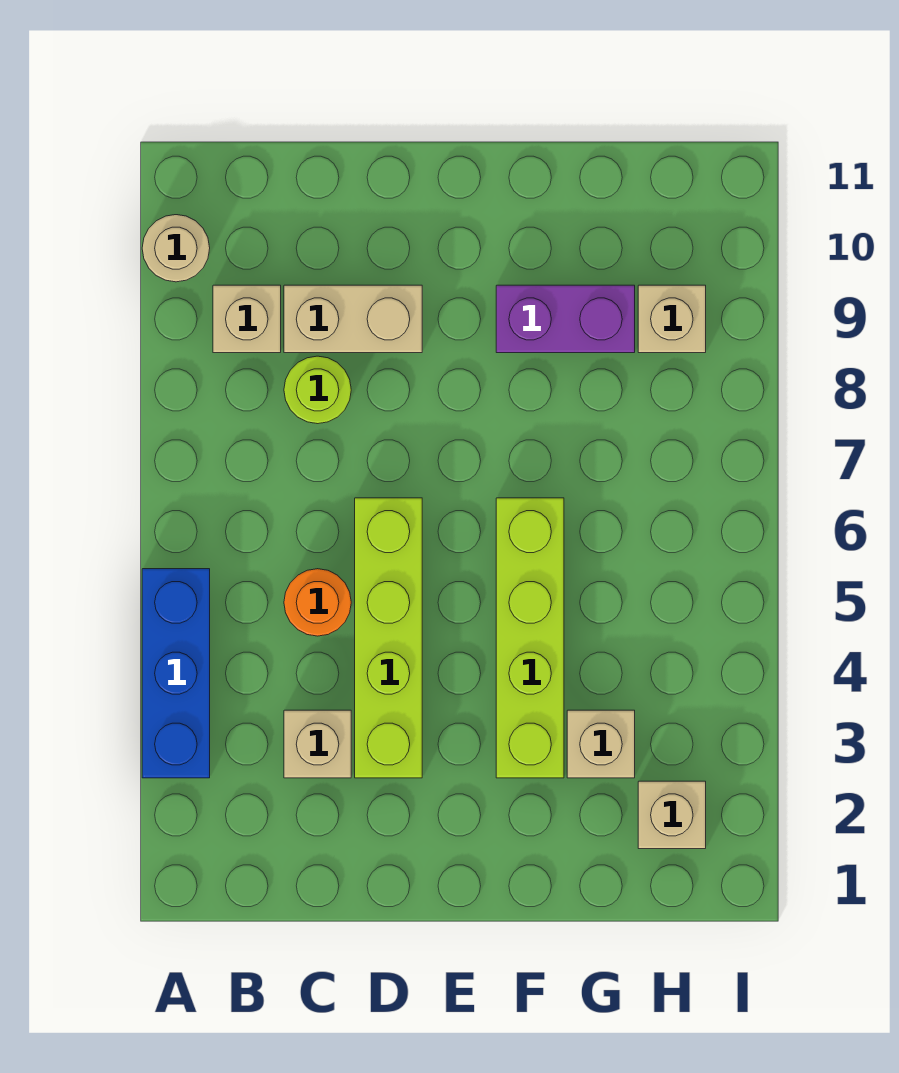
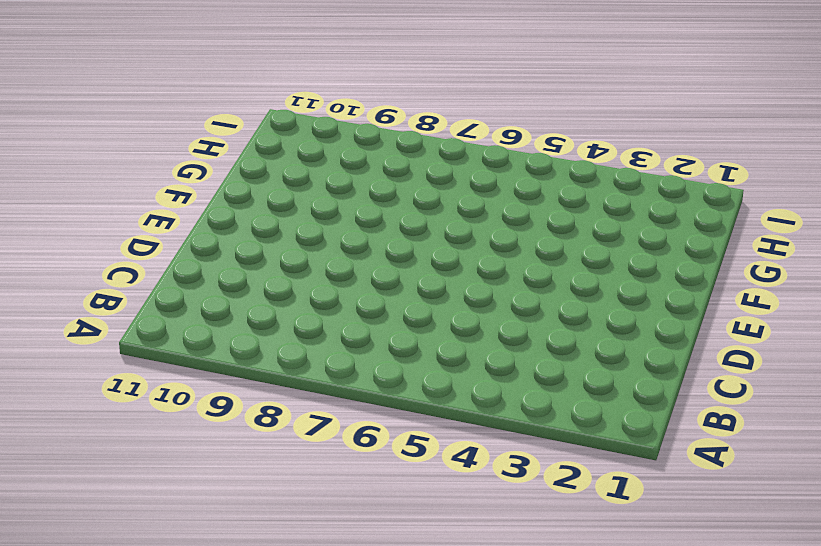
none -> blue brick A3:A5 level 1
none -> tan round brick A10 level 1
none -> tan brick B9 level 1

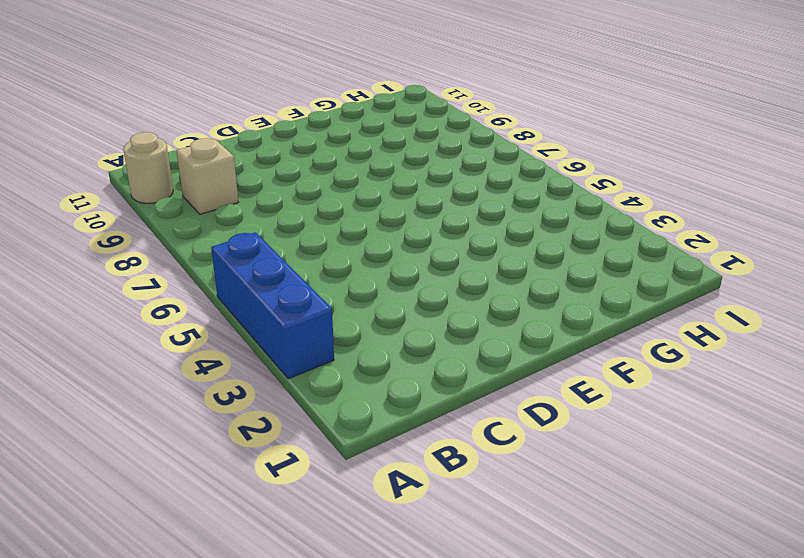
none -> tan brick C3 level 1
none -> orange round brick C5 level 1
none -> lime round brick C8 level 1

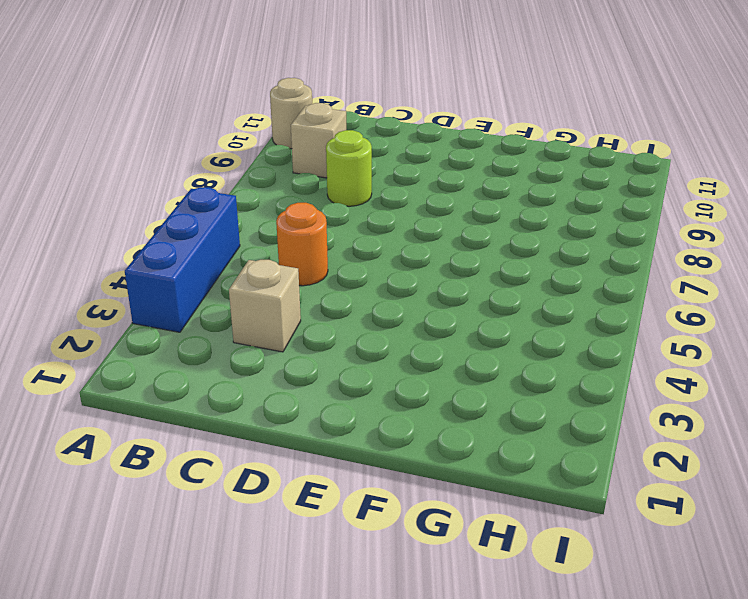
none -> tan brick C9:D9 level 1
none -> lime brick D3:D6 level 1
none -> lime brick F3:F6 level 1

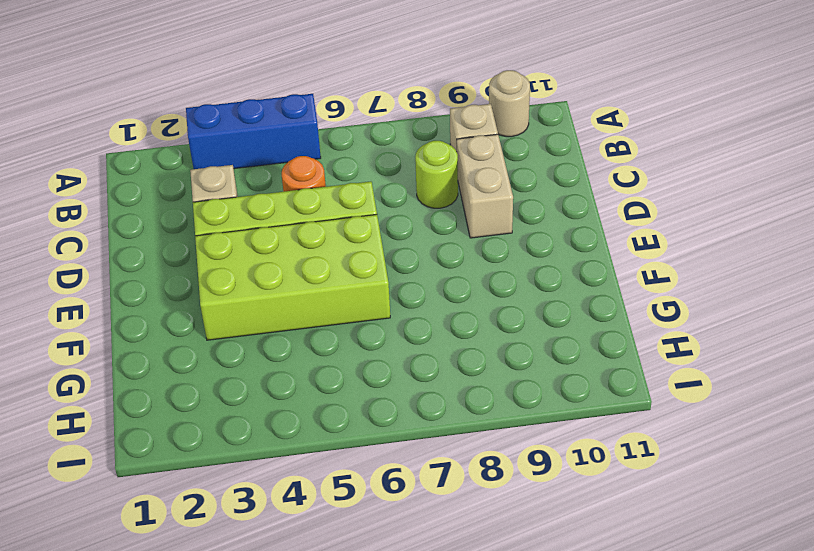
lime brick E3:F6 level 1 -> lime brick F3:F6 level 1
none -> purple brick F9:G9 level 1
none -> tan brick G3 level 1
none -> tan brick H2 level 1

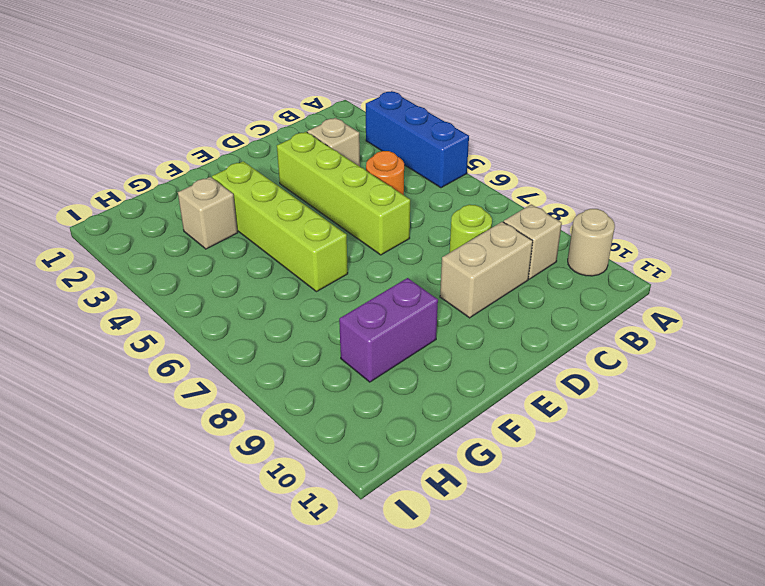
none -> tan brick H2 level 1
none -> tan brick H9 level 1

